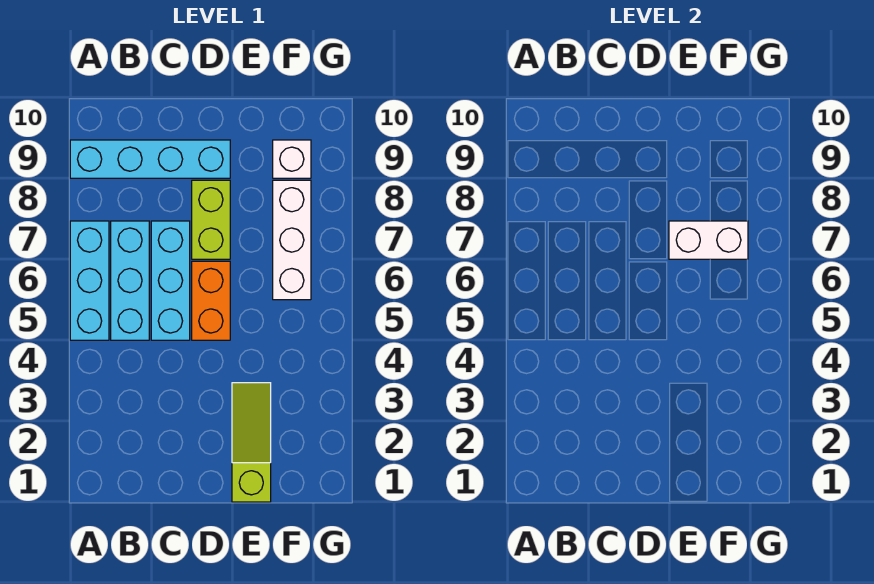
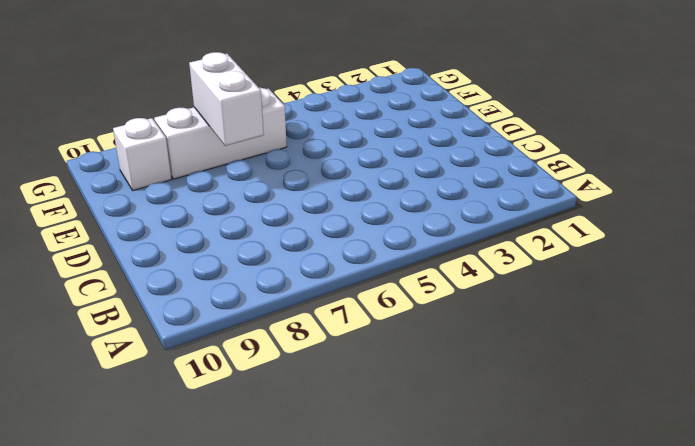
none -> cyan brick A5:A7 level 1
none -> cyan brick A9:D9 level 1

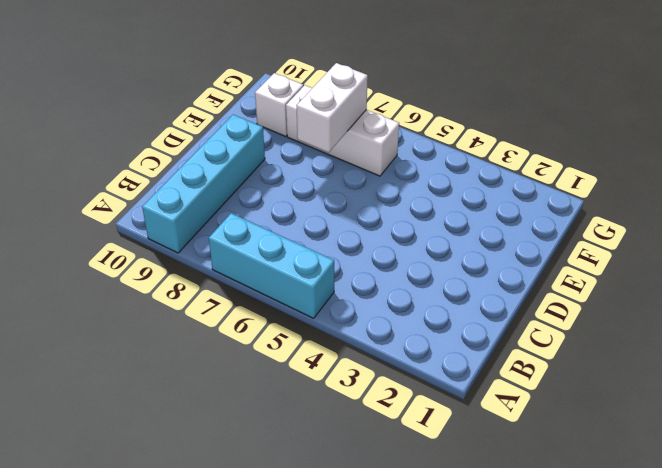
none -> cyan brick B5:B7 level 1
none -> cyan brick C5:C7 level 1

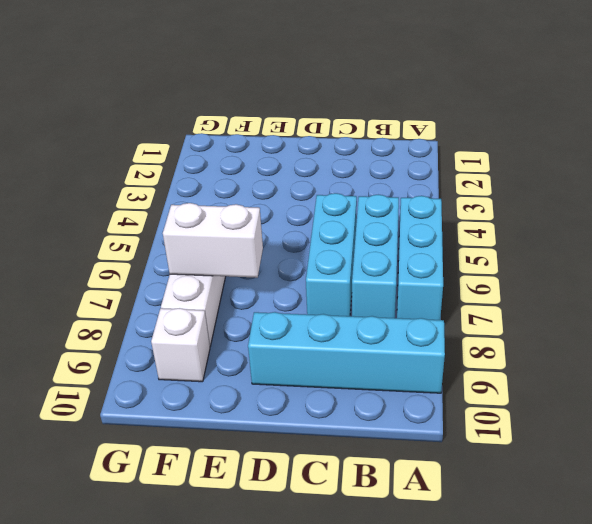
none -> orange brick D5:D6 level 1
none -> lime brick D7:D8 level 1

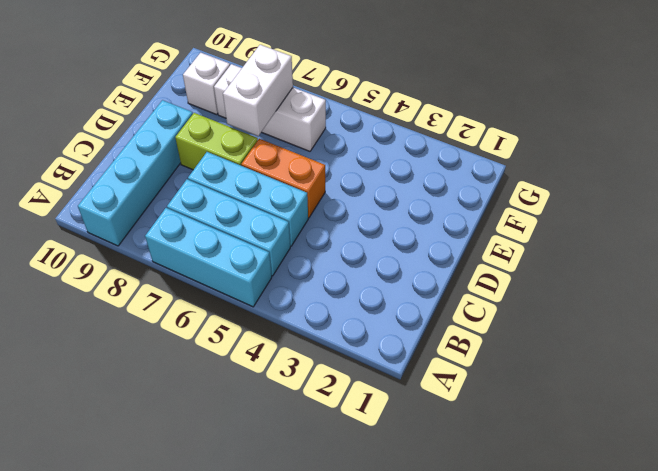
none -> lime slope E1:E3 level 1 top 1

